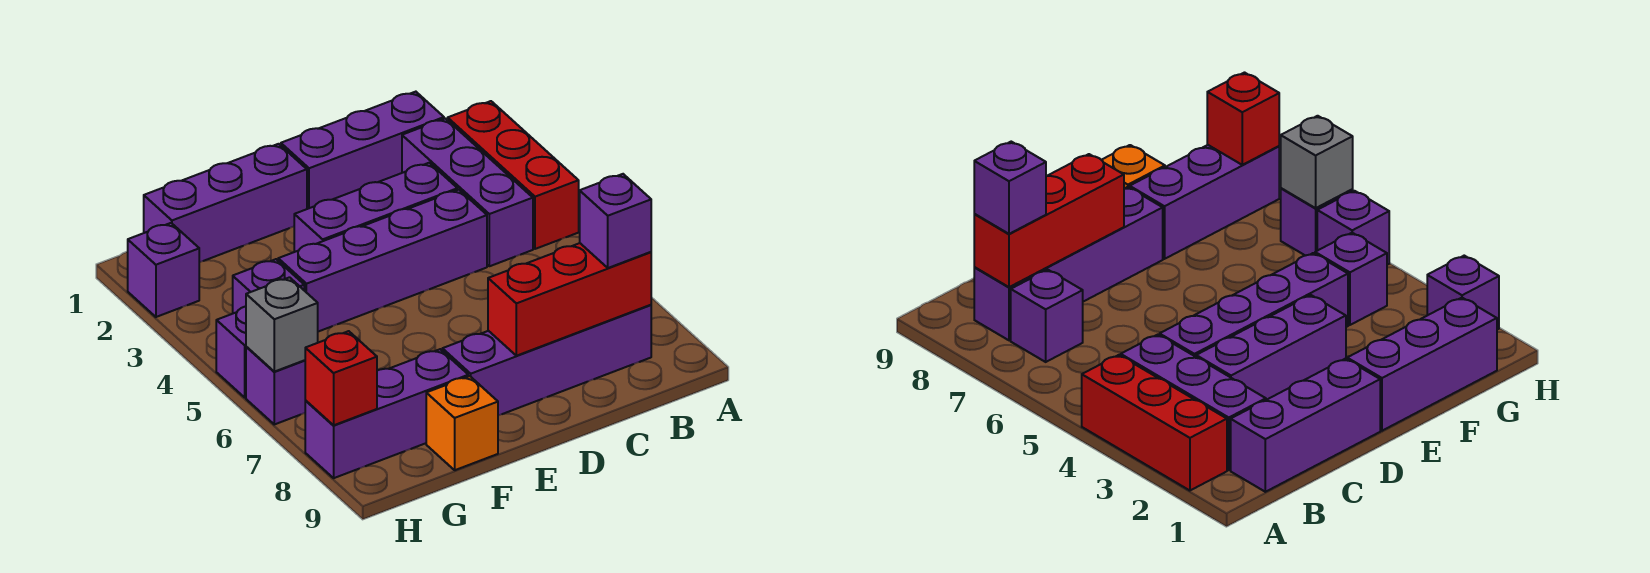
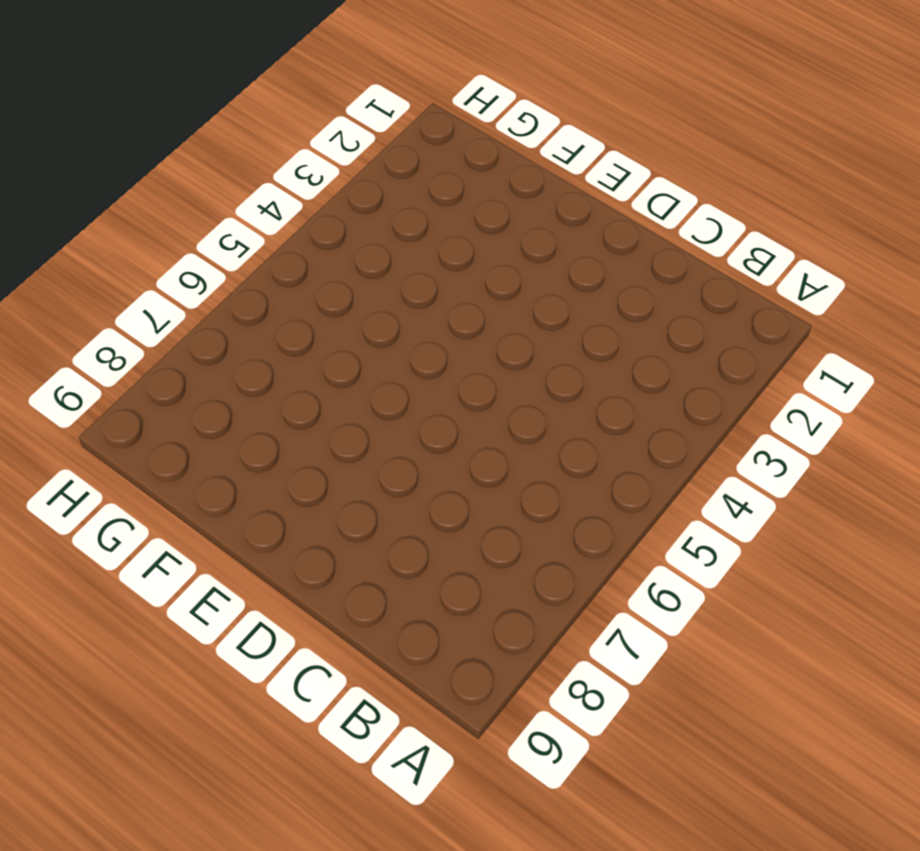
none -> red brick A2:A4 level 1
none -> purple brick B1:D1 level 1
none -> purple brick B2:B4 level 1

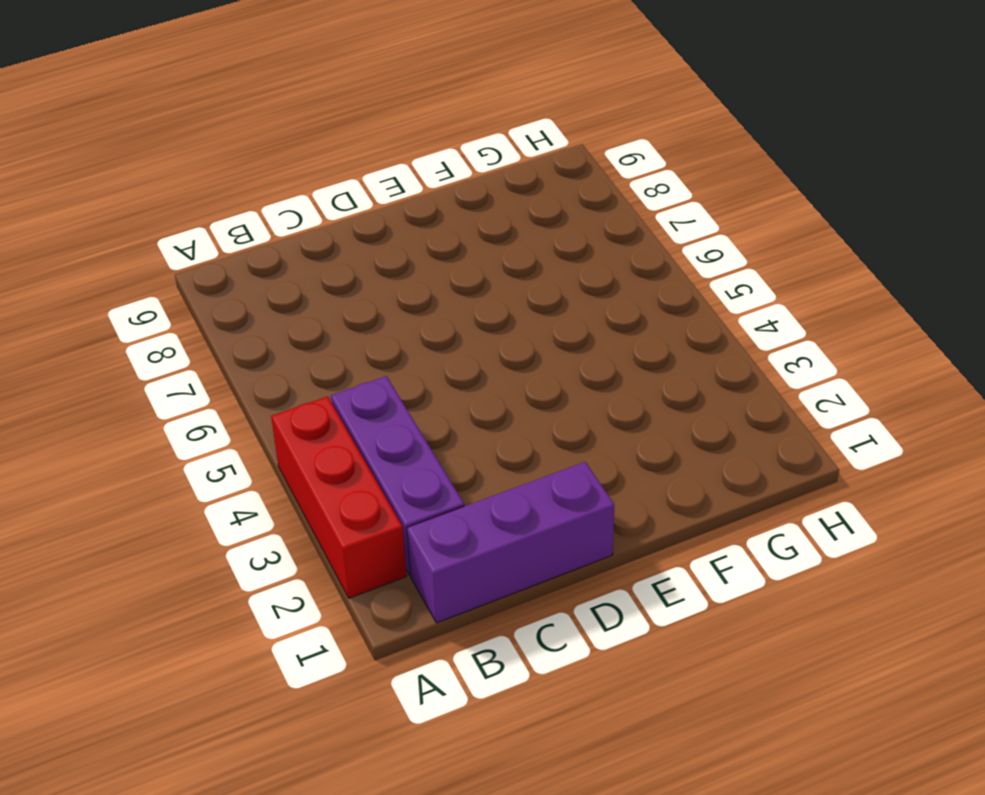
none -> purple brick B7 level 1
none -> purple brick B8:E8 level 1
none -> purple brick C3:E3 level 1

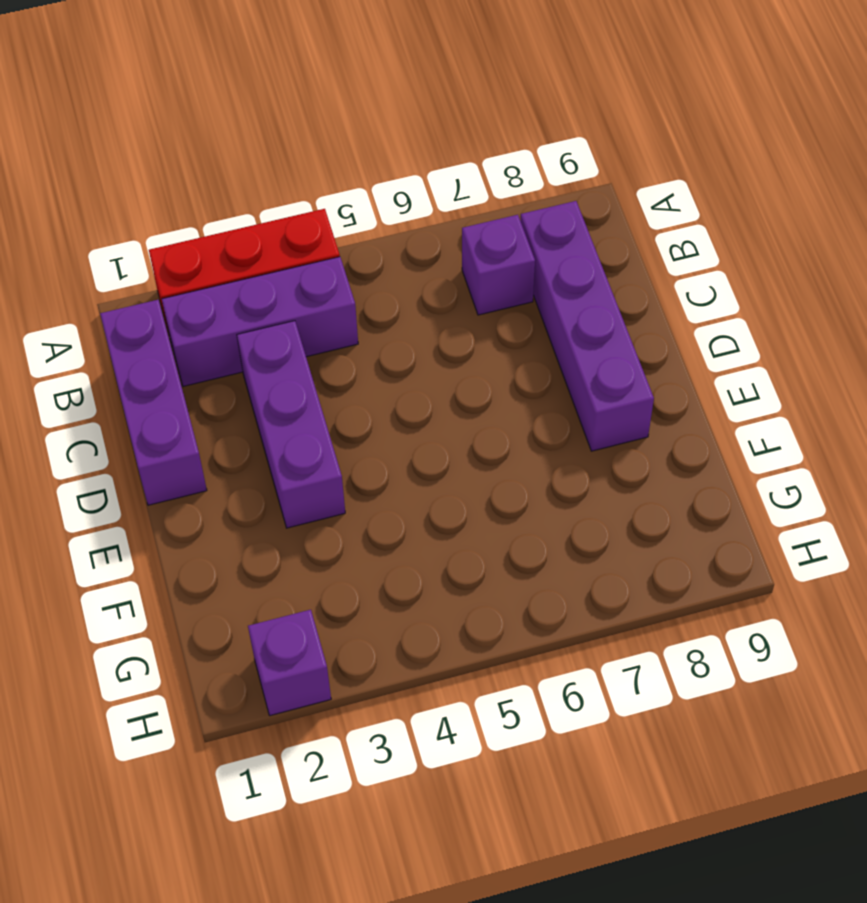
none -> purple brick C4:F4 level 1
none -> purple brick E1:G1 level 1
none -> purple brick F8:H8 level 1

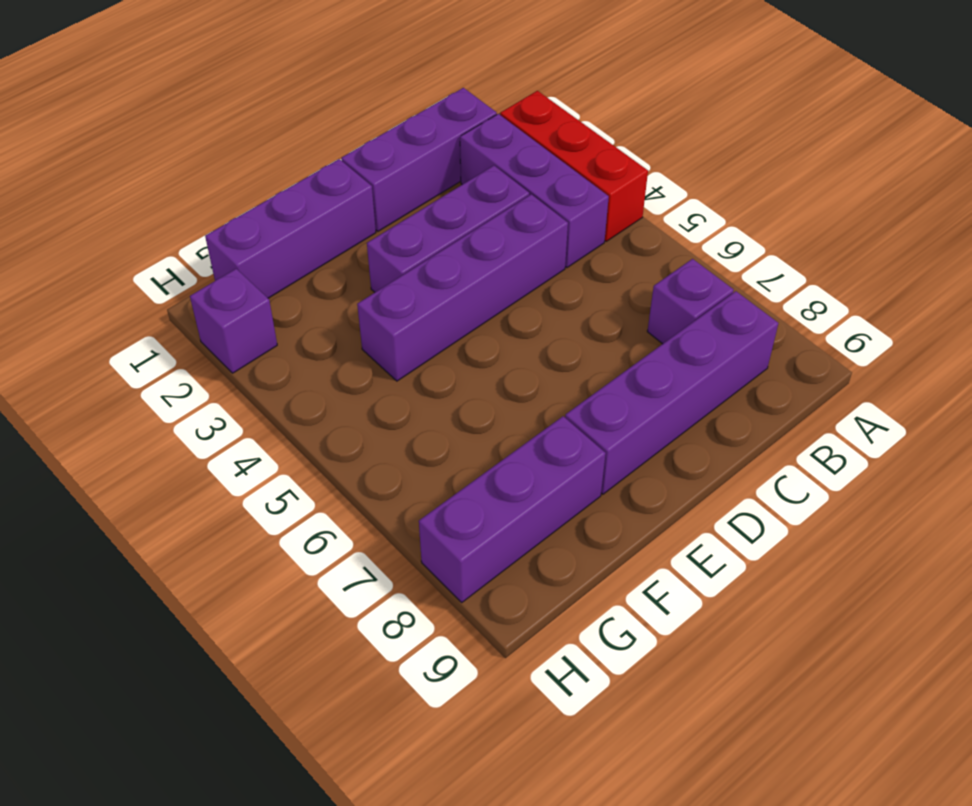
none -> orange brick F9 level 1
none -> purple brick G4 level 1
none -> purple brick H5 level 1

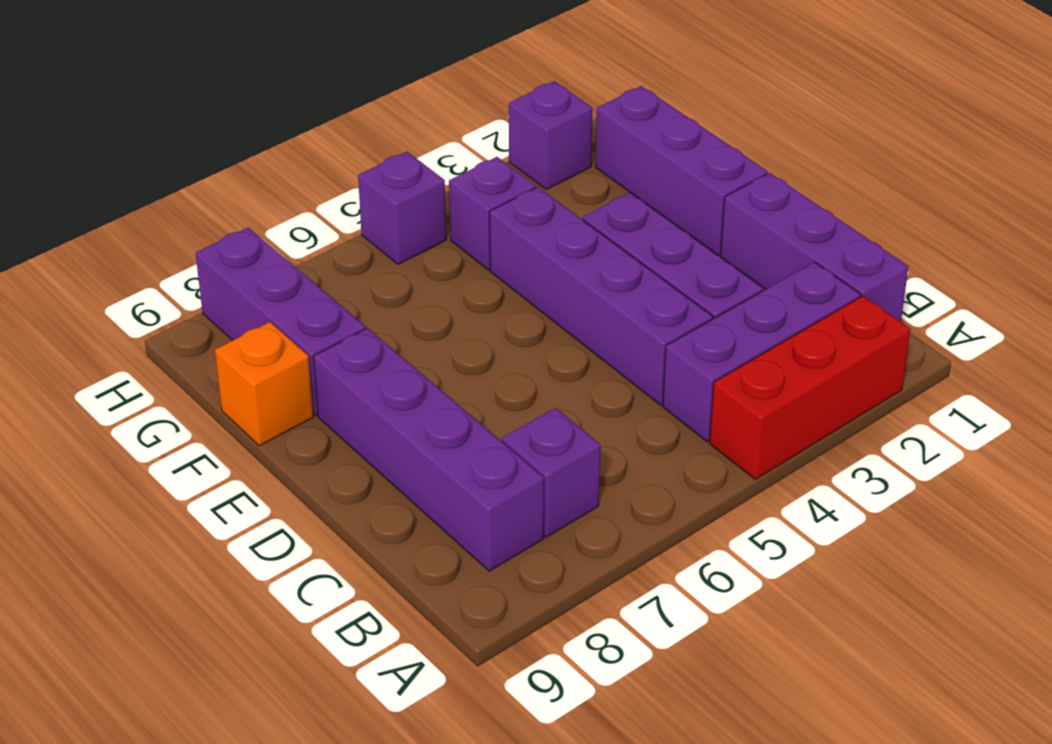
none -> purple brick H6 level 1
none -> red brick B8:D8 level 2
none -> grey brick H6 level 2

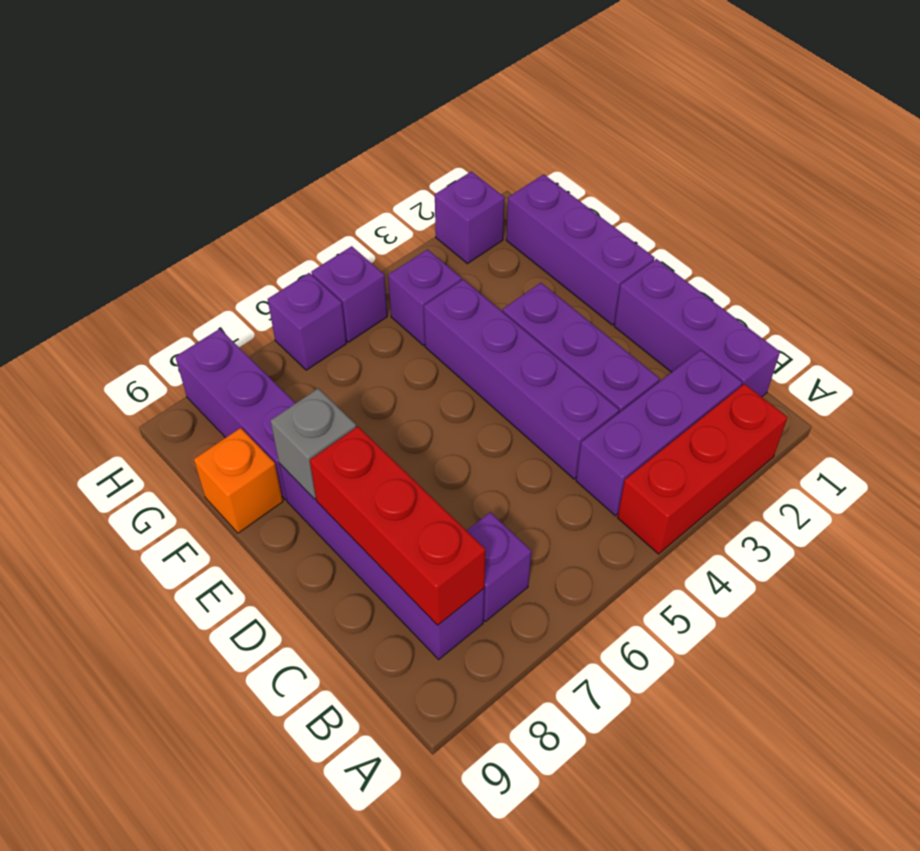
grey brick E8 level 2 -> grey brick H6 level 2
none -> red brick H8 level 2
none -> purple brick B8 level 3

